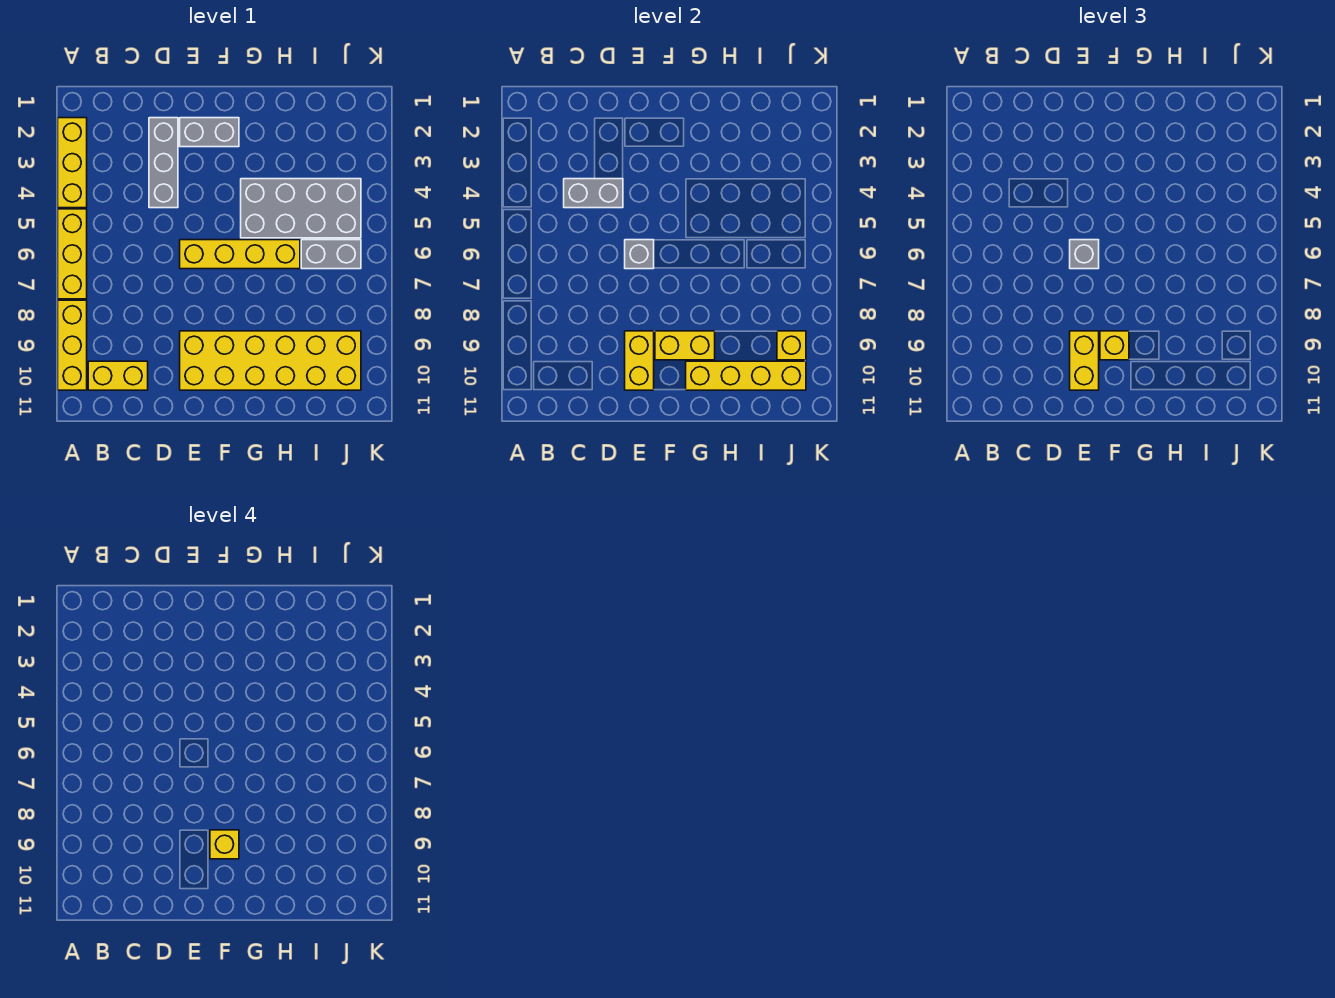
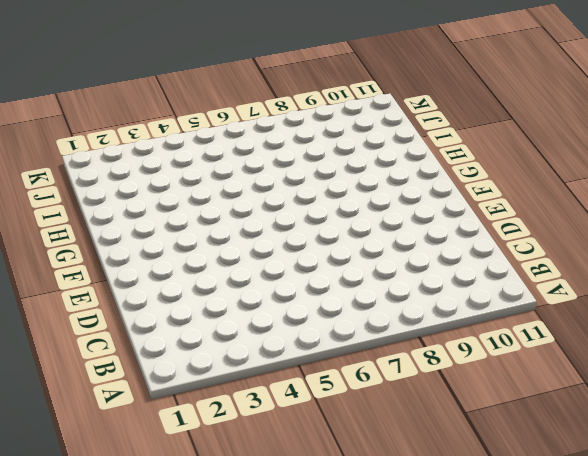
none -> yellow brick A2:A4 level 1
none -> yellow brick A5:A7 level 1
none -> yellow brick A8:A10 level 1

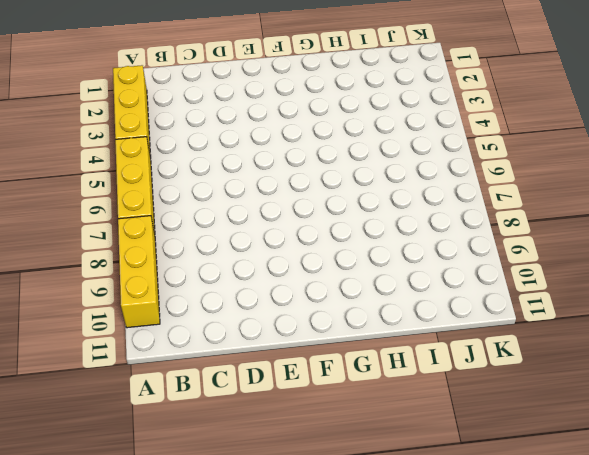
none -> yellow brick B10:C10 level 1
none -> grey brick D2:D4 level 1
none -> grey brick E2:F2 level 1

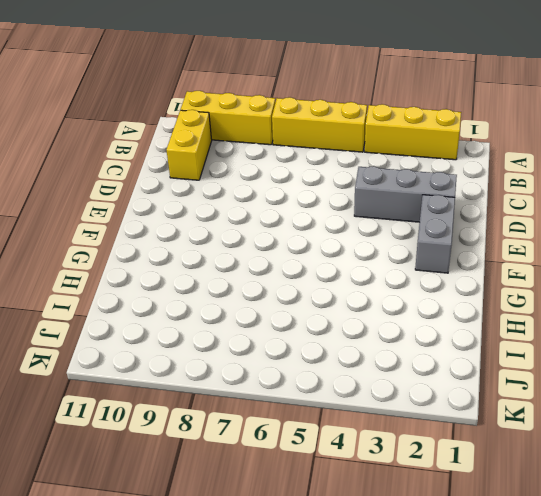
none -> yellow brick E6:H6 level 1
none -> yellow brick E9:J10 level 1
none -> grey brick G4:J5 level 1

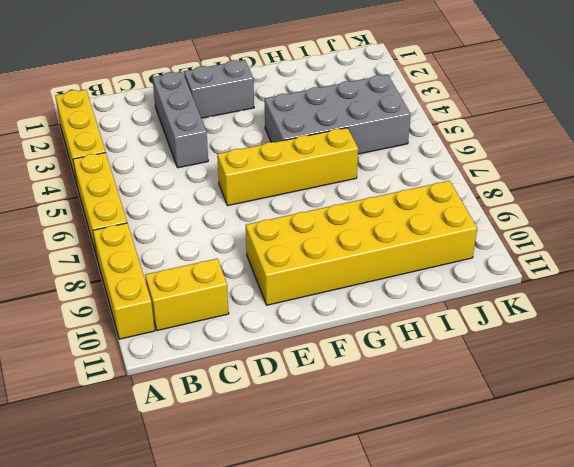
none -> grey brick I6:J6 level 1
none -> grey brick C4:D4 level 2
none -> grey brick E6 level 2

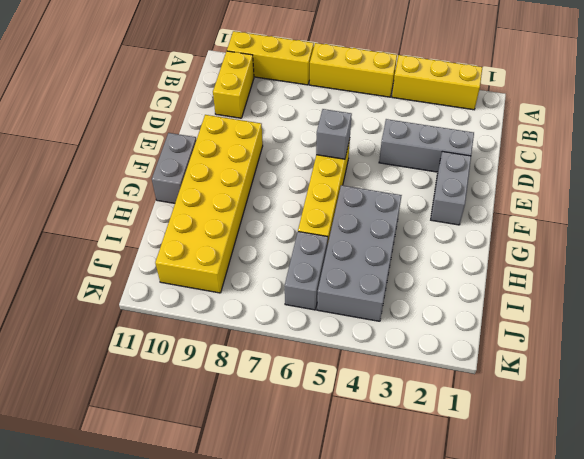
grey brick F11:G11 level 1 -> grey brick C4:D4 level 2
none -> yellow brick E9:E10 level 2
none -> yellow brick F9:G9 level 2
none -> yellow brick G10:J10 level 2

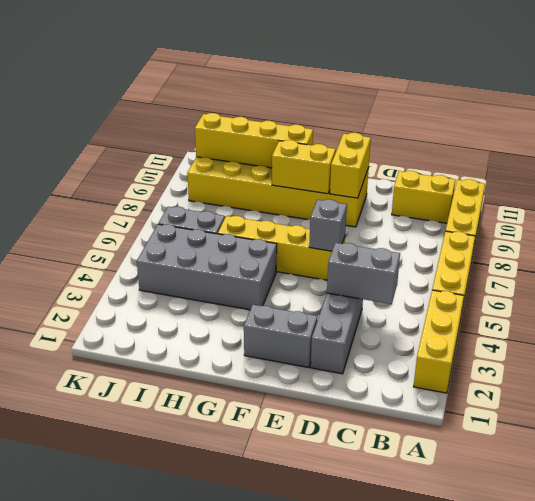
none -> yellow brick J9 level 2
none -> grey brick E6 level 3
none -> yellow brick E9:E10 level 3

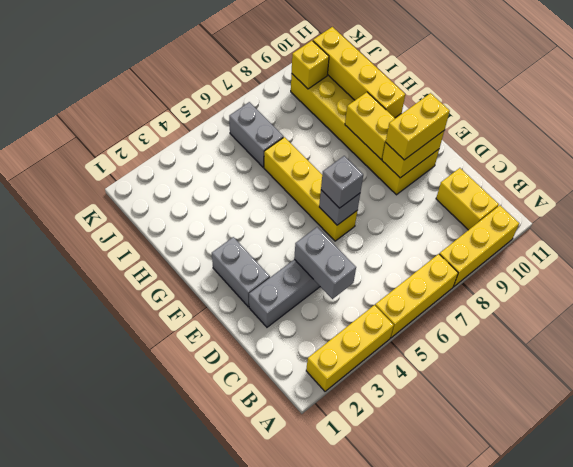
none -> grey brick G4:J5 level 1
none -> yellow brick F9 level 3
none -> yellow brick F9 level 4

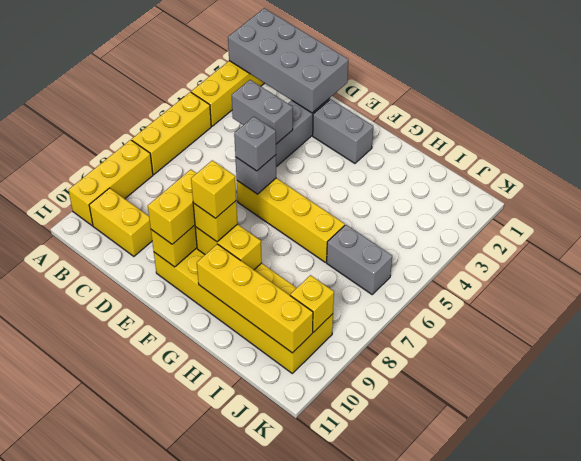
grey brick A1:D2 level 2 -> grey brick G4:J5 level 1

